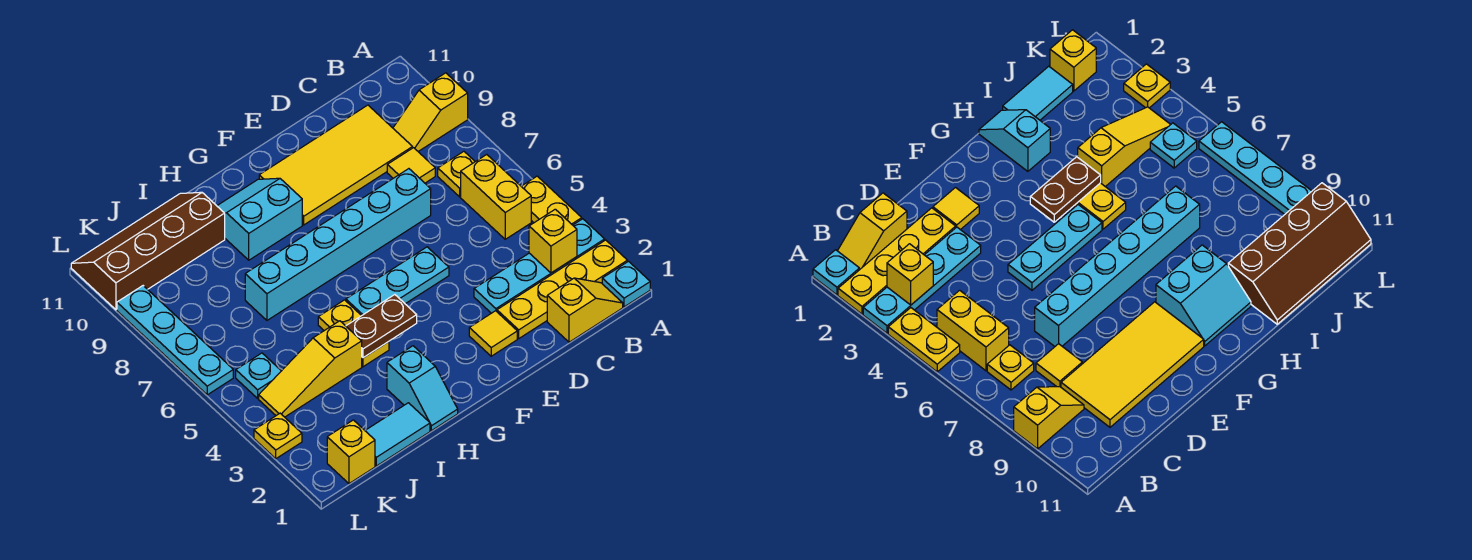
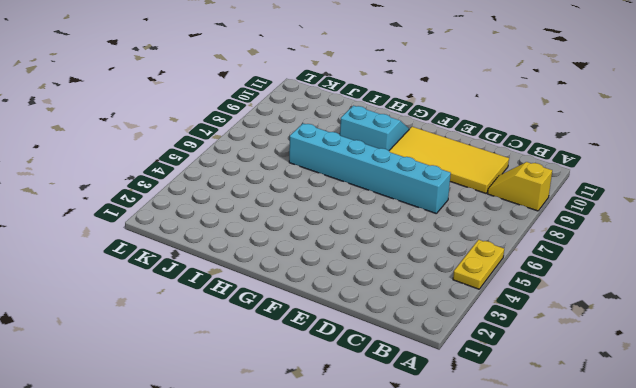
none -> cyan plate A1 level 1
none -> yellow plate A2:D2 level 1
none -> cyan plate A3:D3 level 1

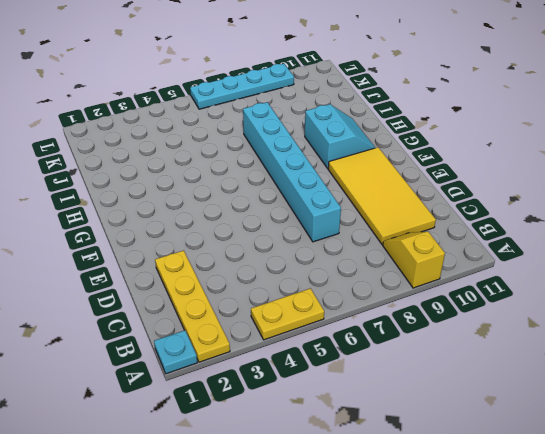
none -> cyan plate A3:D3 level 1
none -> yellow slope B1:C1 level 1 top C
none -> yellow brick B5:B6 level 1

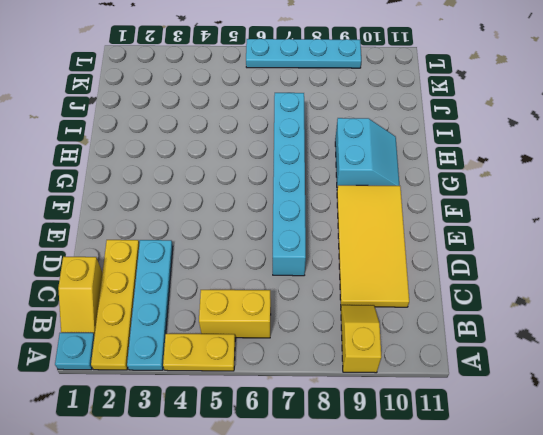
none -> yellow plate B7 level 1
none -> yellow tile C8 level 1
none -> yellow tile E2 level 1

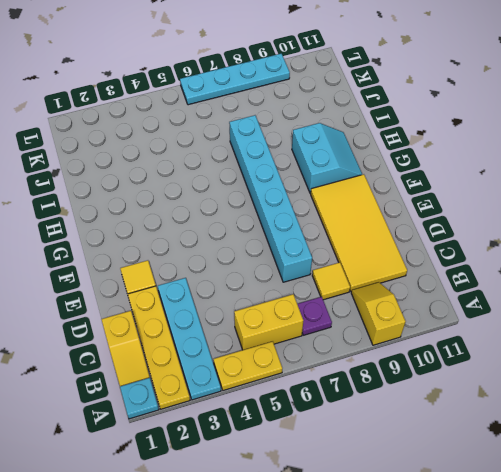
purple plate B7 level 1 -> yellow plate B7 level 1
none -> cyan plate E5:G5 level 1
none -> cyan slope H1:H2 level 1 top 2
none -> yellow plate H4:H5 level 1

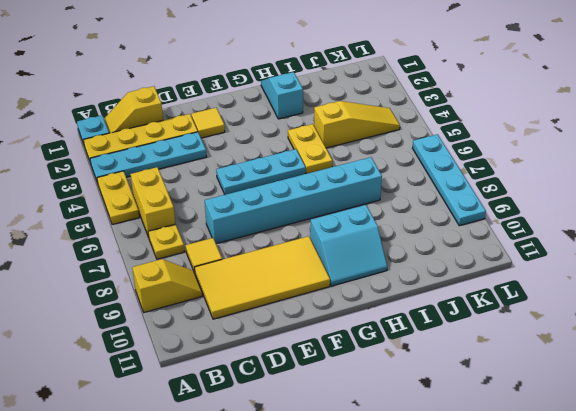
none -> cyan tile I1:J1 level 1
none -> brown slope I10:L11 level 1 top 10
none -> yellow brick K1 level 1

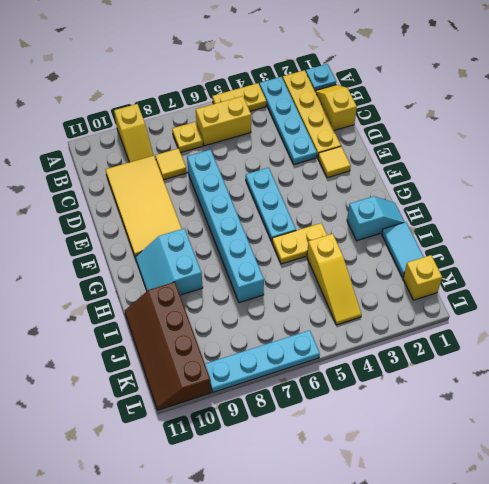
none -> cyan plate K5 level 1
none -> yellow plate L3 level 1
none -> yellow brick B3 level 2

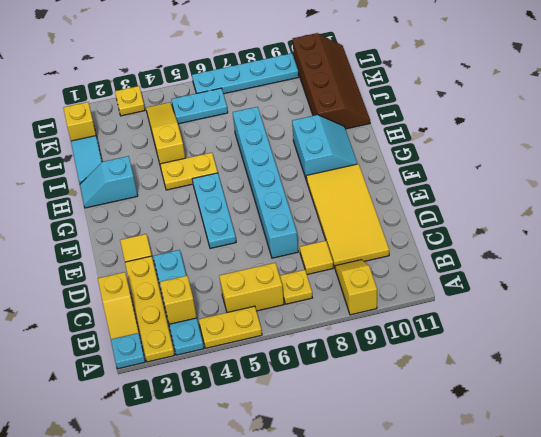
cyan plate K5:K6 level 1 -> cyan plate K5 level 1
none -> brown plate G4:H4 level 2

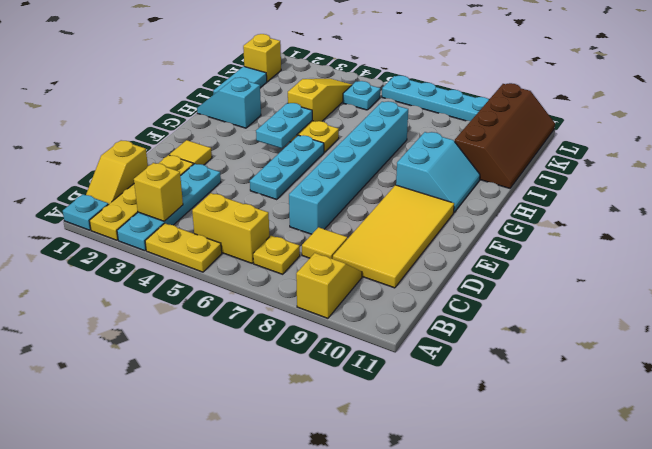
cyan plate G4:H4 level 2 -> brown plate G4:H4 level 2
none -> yellow plate L3 level 1

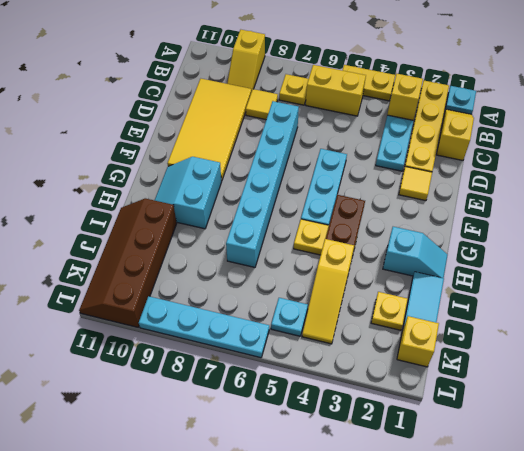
yellow plate J2 level 1 -> yellow plate L3 level 1

